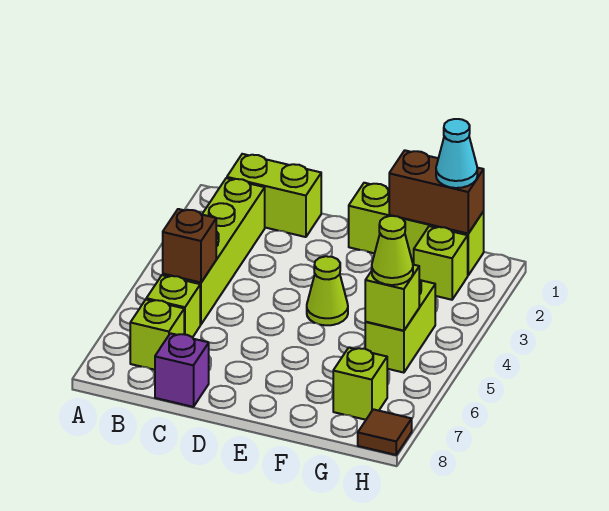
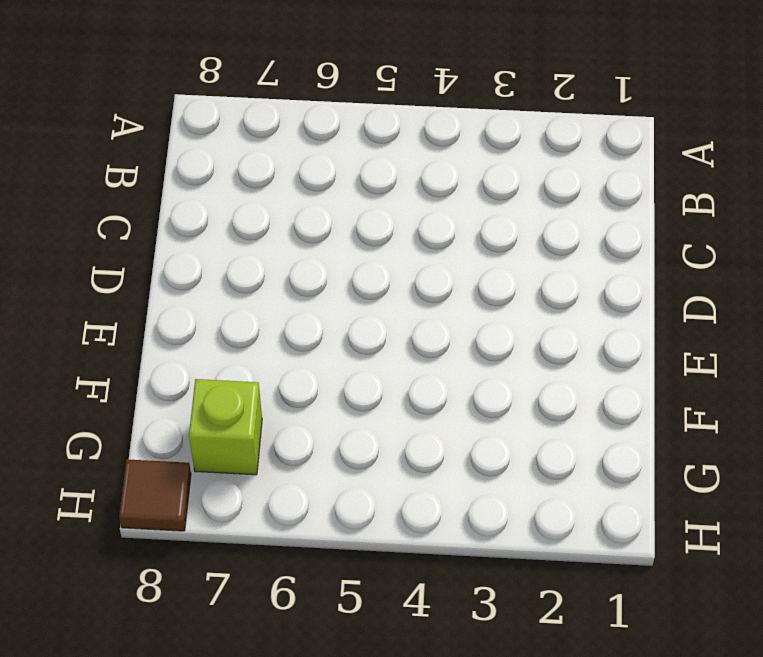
none -> lime brick B1:C1 level 1
none -> lime brick B2:B5 level 1
none -> lime brick B6 level 1

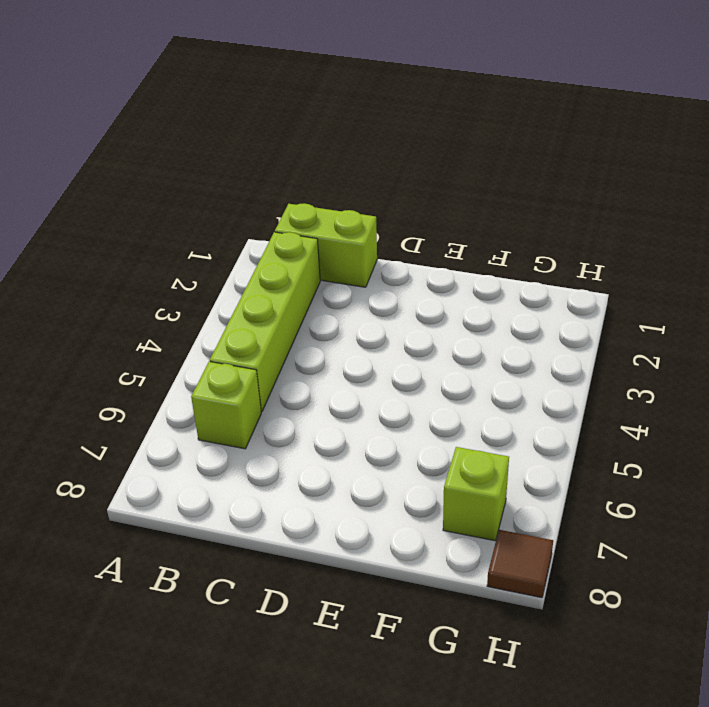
none -> lime brick B7 level 1
none -> purple brick C8 level 1
none -> lime brick E1:G1 level 1

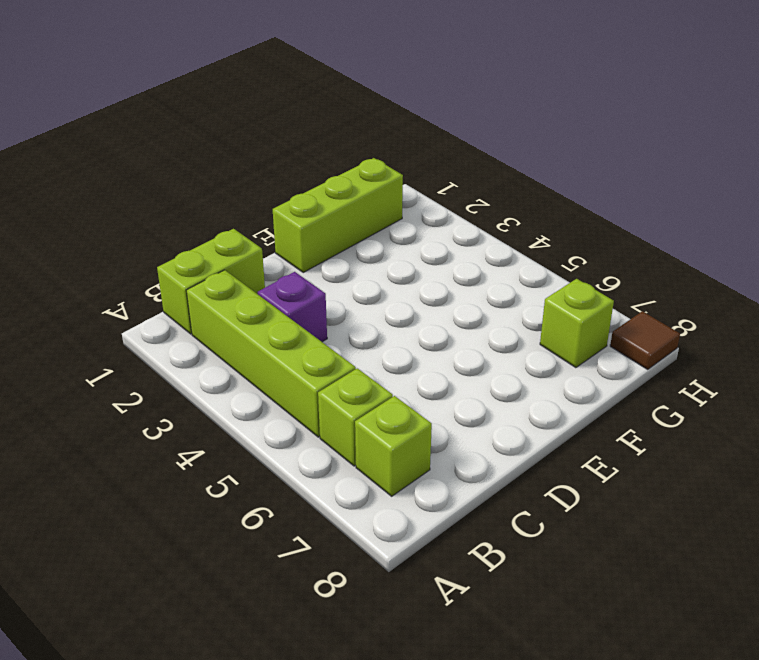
purple brick C3 level 1 -> purple brick C8 level 1
none -> lime cone E4 level 1
none -> lime brick G2 level 1
none -> lime brick G4:G5 level 1

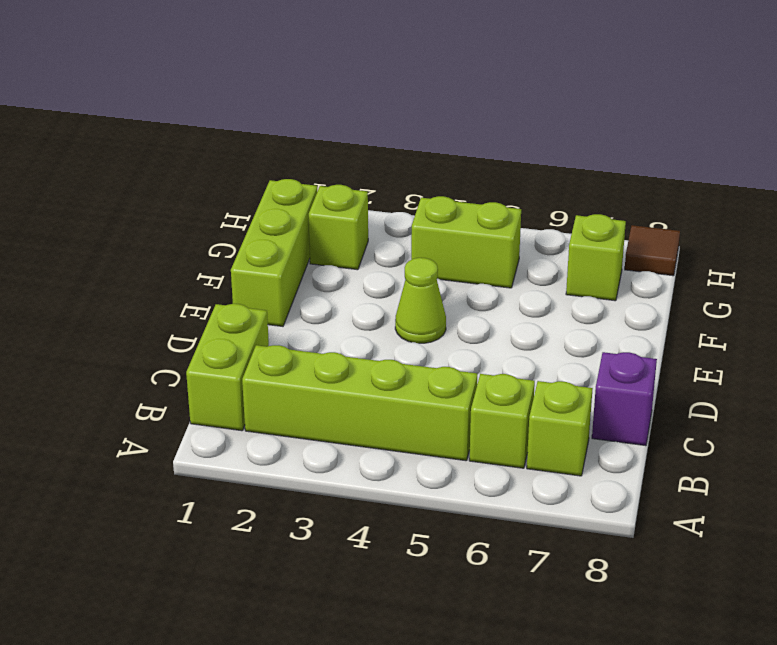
none -> brown brick B5 level 2
none -> brown brick F1:G1 level 2
none -> lime brick G5 level 2

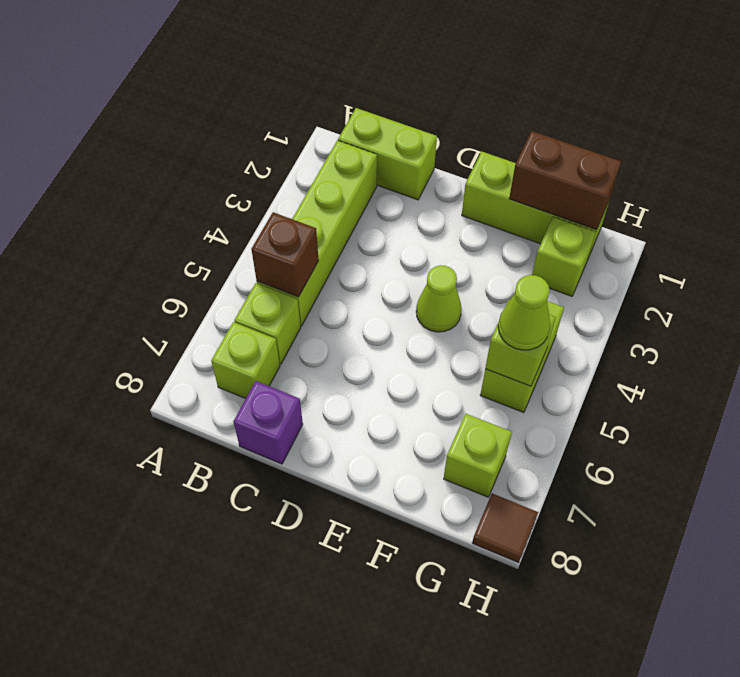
none -> cyan cone G1 level 3

